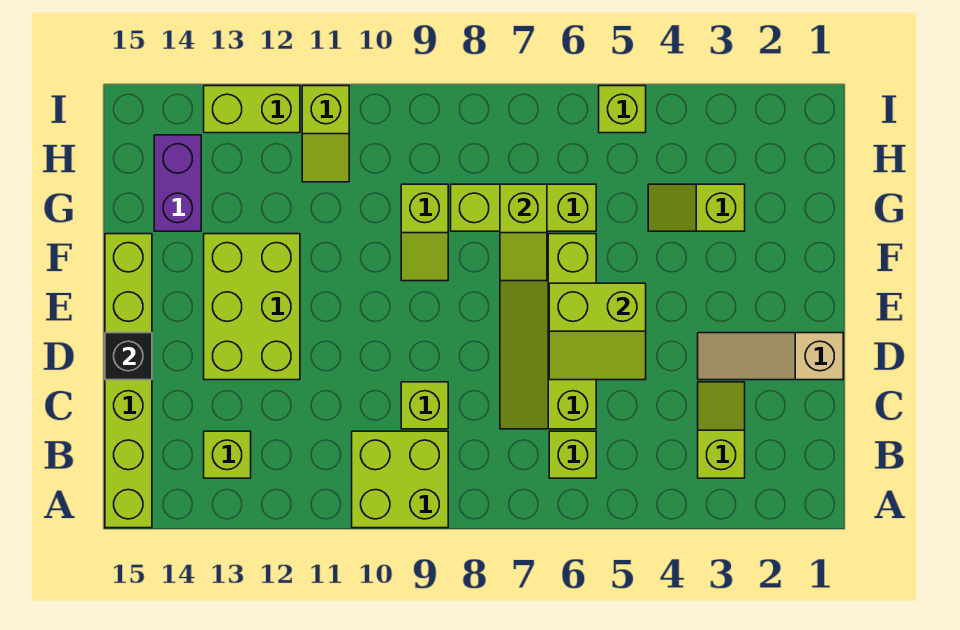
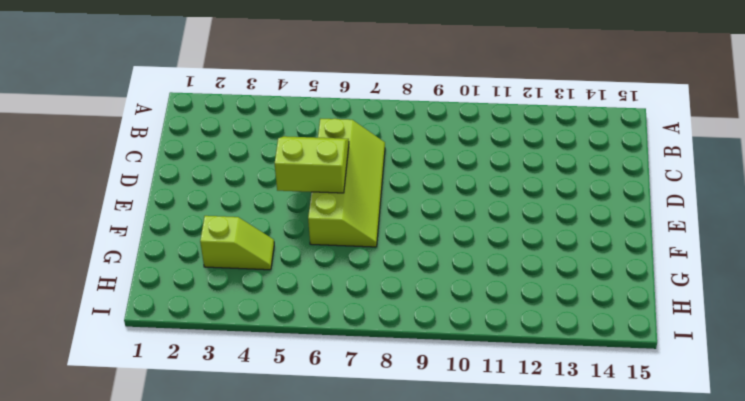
none -> lime brick A9:B10 level 1
none -> lime brick A15:F15 level 1
none -> lime slope B3:C3 level 1 top B

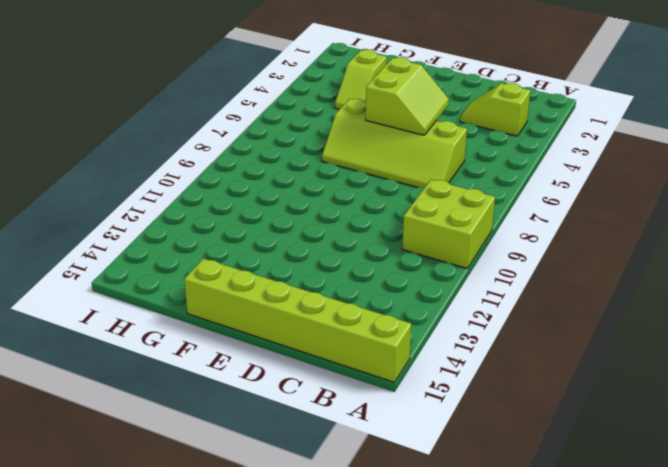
none -> lime brick B6 level 1
none -> lime brick B13 level 1
none -> lime brick C9 level 1

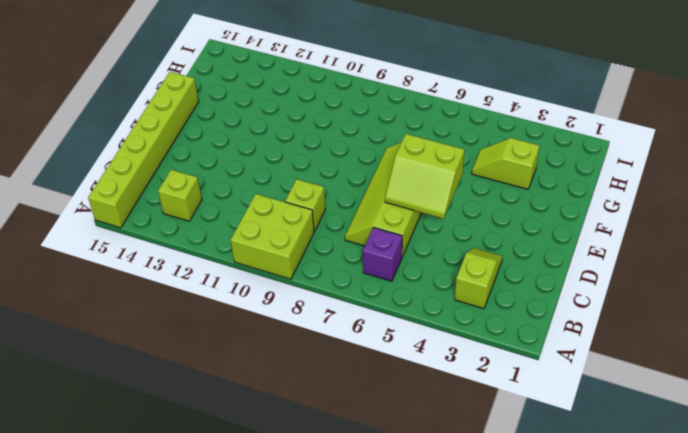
purple brick B6 level 1 -> lime brick B6 level 1
none -> tan slope D1:D3 level 1 top 1
none -> lime brick D12:F13 level 1
none -> lime slope F9:G9 level 1 top G

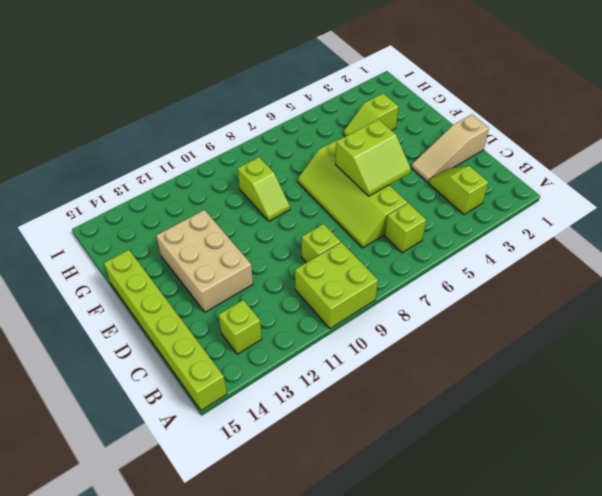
tan brick D12:F13 level 1 -> lime brick D12:F13 level 1
none -> lime brick G6:G8 level 1
none -> purple brick G14:H14 level 1
none -> lime slope H11:I11 level 1 top I

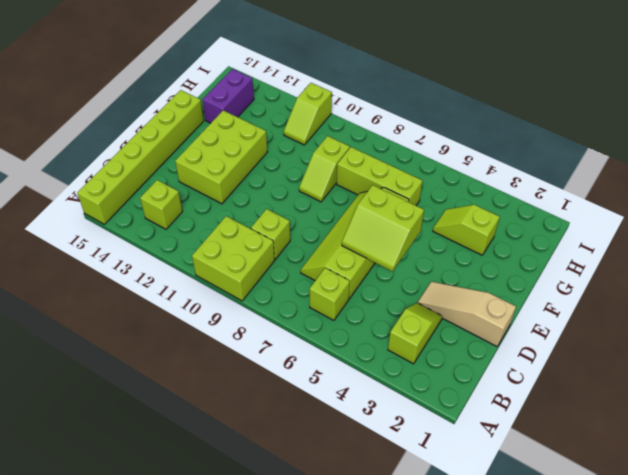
none -> lime brick I5 level 1
none -> lime brick I12:I13 level 1
none -> black brick D15 level 2

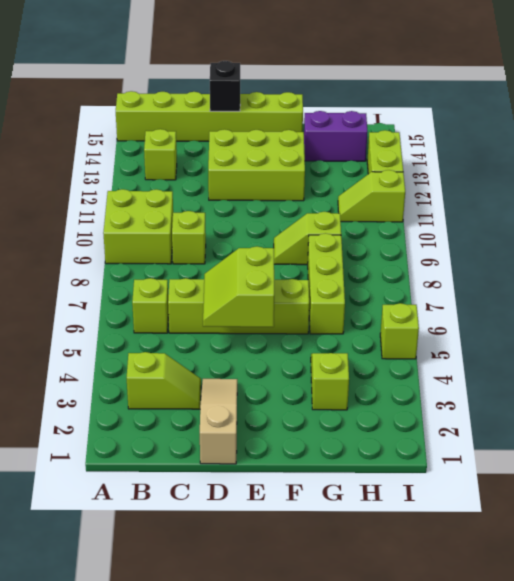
none -> lime slope F7:G7 level 2 top G

